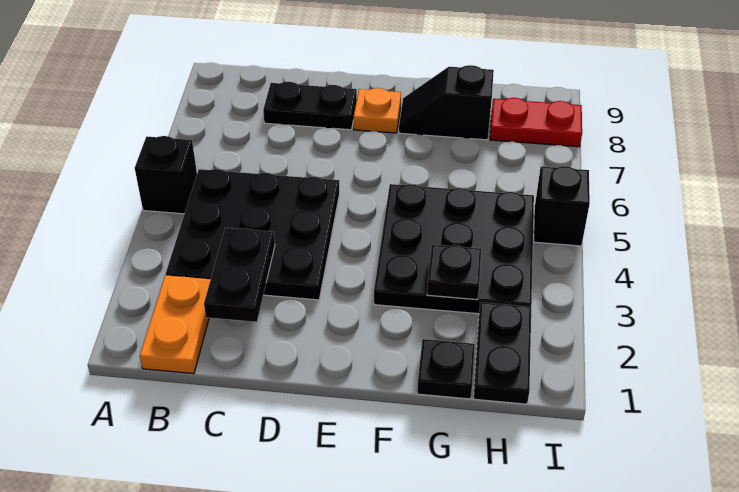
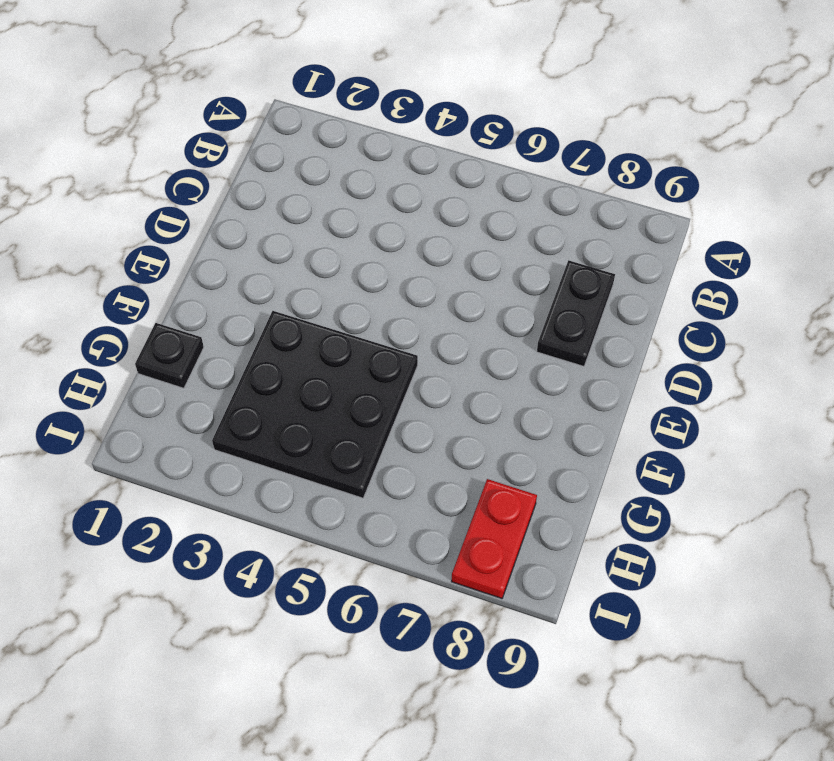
none -> black brick A5 level 1
none -> orange plate B1:B2 level 1
none -> black plate B3:D5 level 1

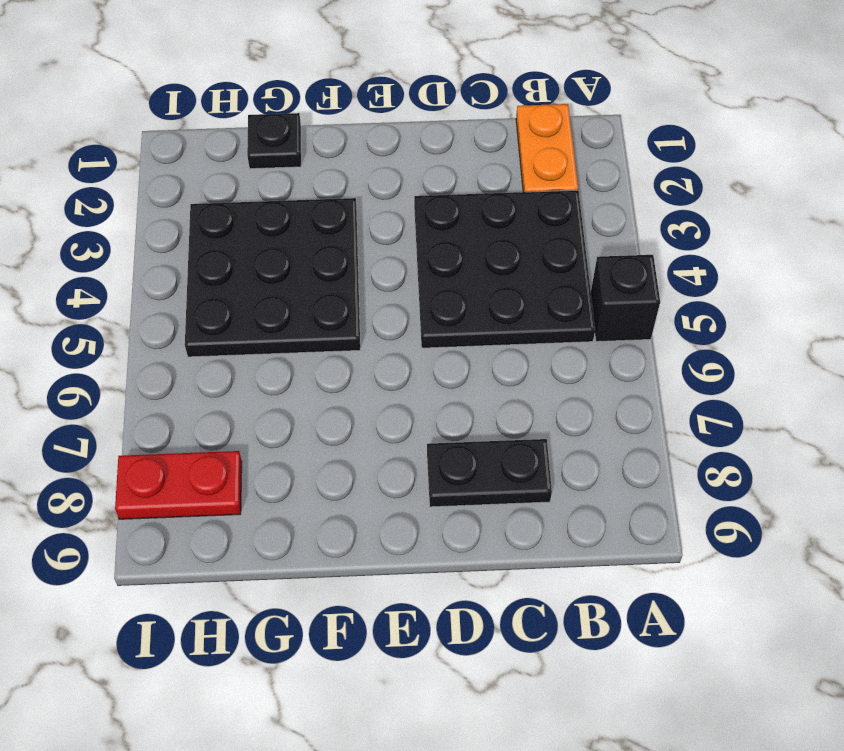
none -> orange plate E8 level 1
none -> black slope F8:G8 level 1 top G
none -> black plate H1:H2 level 1

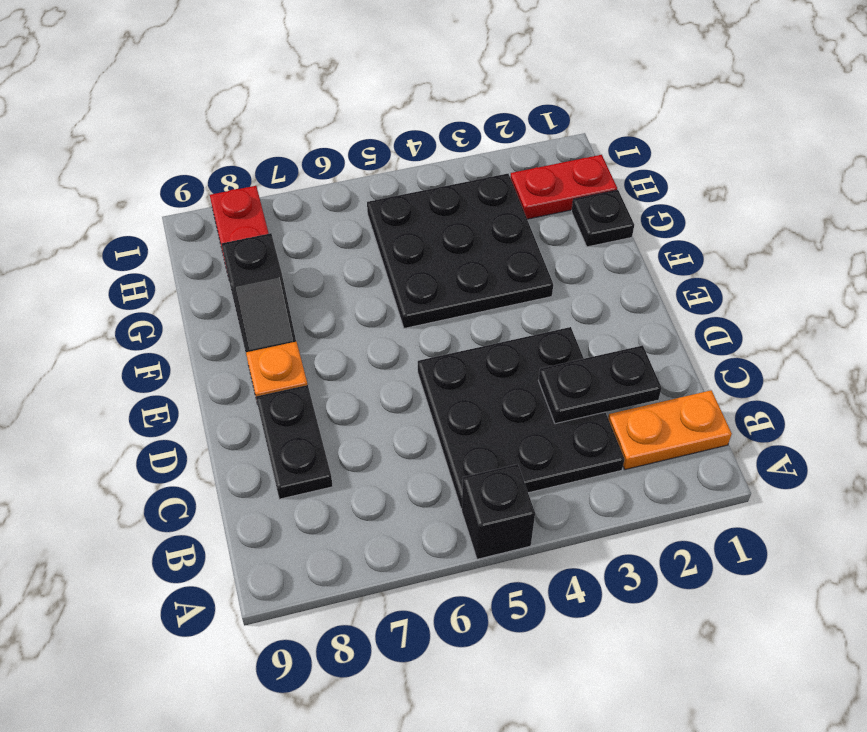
red plate H1:H2 level 1 -> black plate H1:H2 level 1
none -> black brick I5 level 1
none -> black plate G3 level 2

